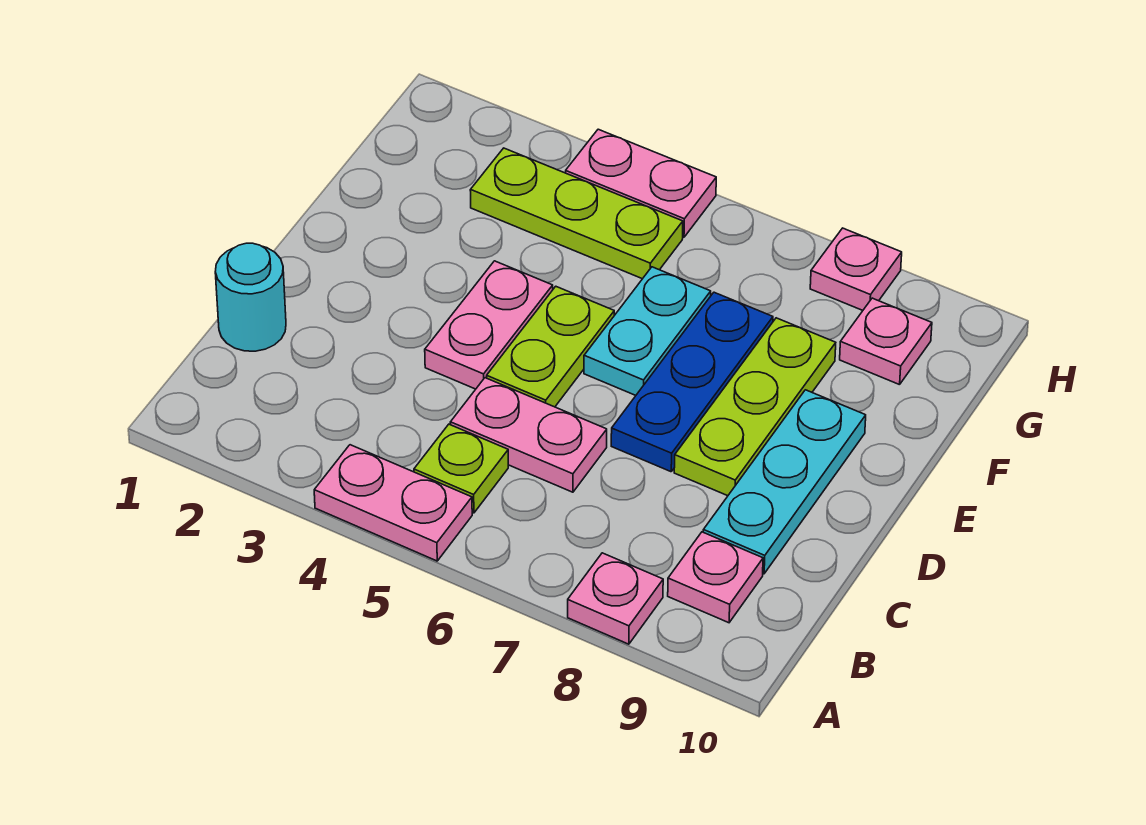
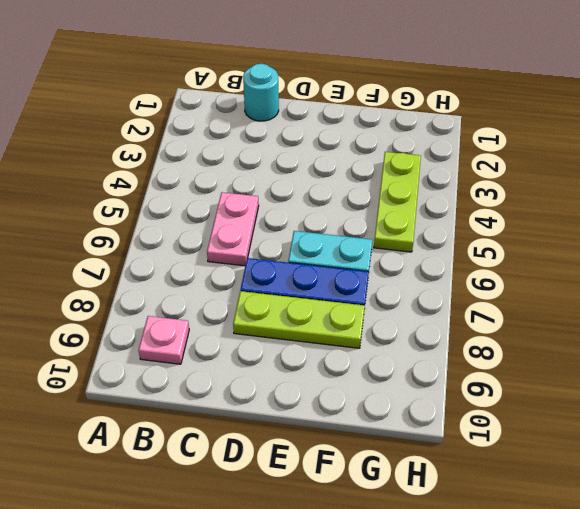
none -> pink plate A4:A5 level 1
none -> pink plate A8 level 1
none -> lime plate B5 level 1

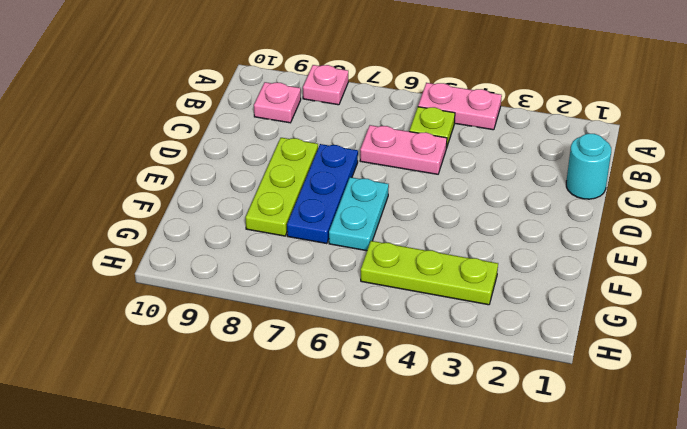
none -> cyan plate C9:E9 level 1
none -> pink plate D4:E4 level 1
none -> lime plate D5:E5 level 1

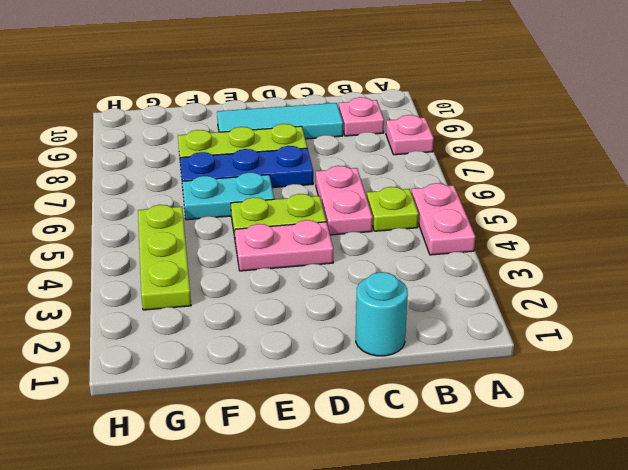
cyan tile C9:E9 level 1 -> cyan plate C9:E9 level 1
none -> pink plate G9 level 1
none -> pink plate H4:H5 level 1
none -> pink plate H8 level 1

